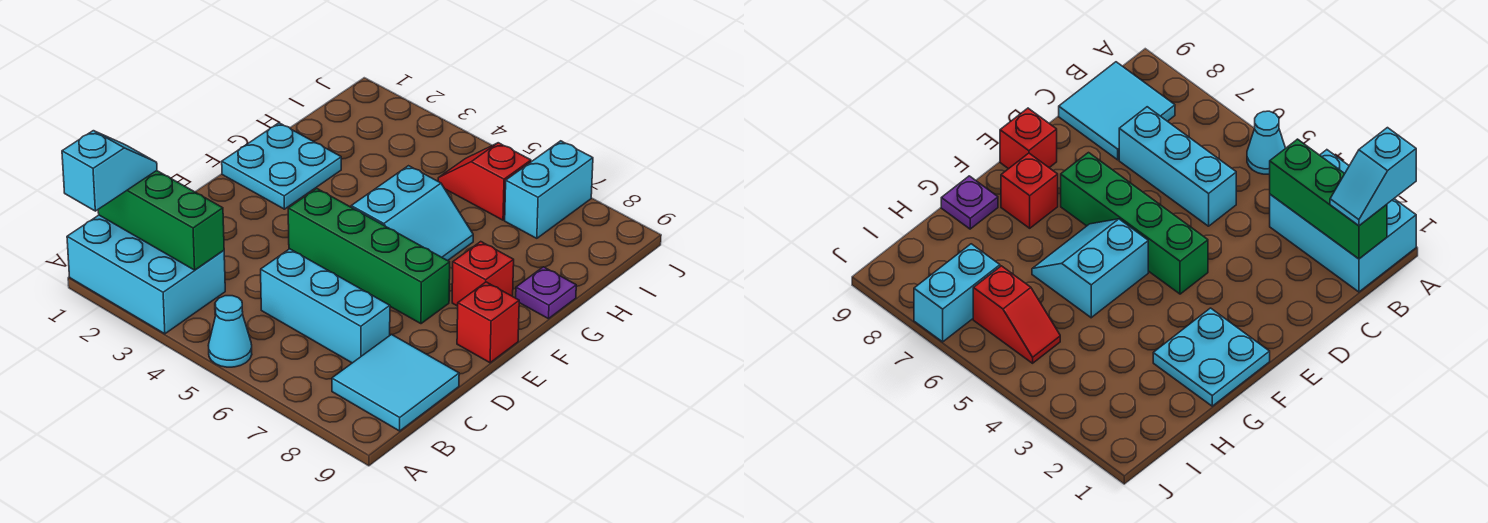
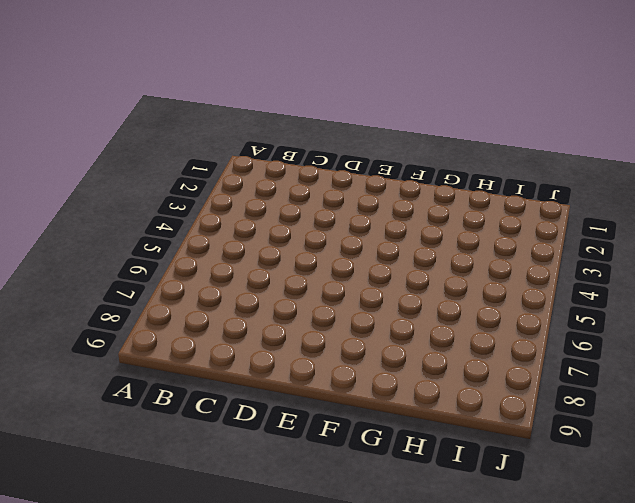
none -> cyan brick A1:B3 level 1
none -> cyan cone A5 level 1
none -> cyan tile B8:C9 level 1

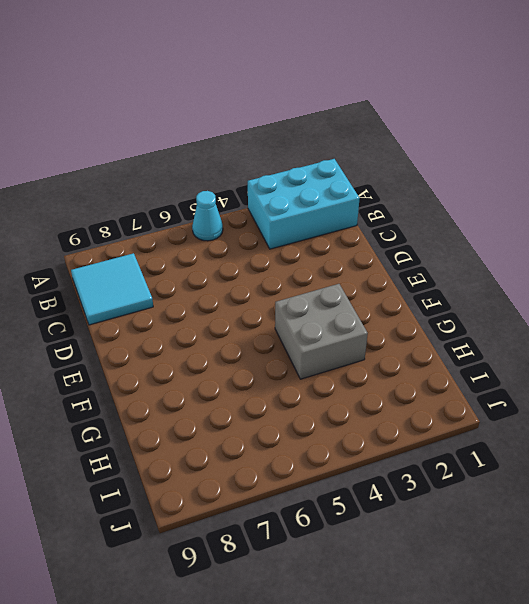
grey brick F3:G4 level 1 -> none
none -> cyan brick C5:C7 level 1
none -> green brick E4:E7 level 1
none -> red brick E9 level 1

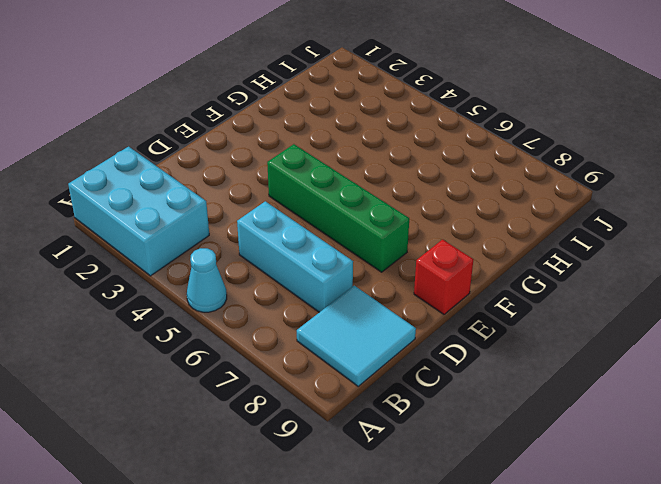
none -> cyan plate F1:G2 level 1
none -> cyan slope F5:G6 level 1 top 5
none -> red brick F8 level 1

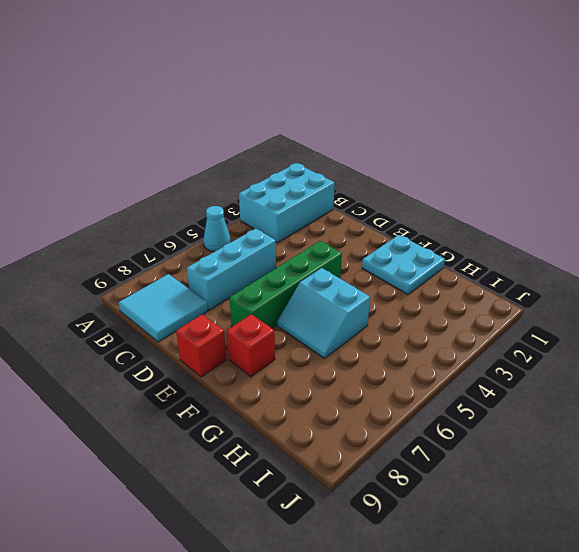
none -> purple plate G9 level 1
none -> red slope I5:I6 level 1 top 6
none -> cyan brick I7:J7 level 1

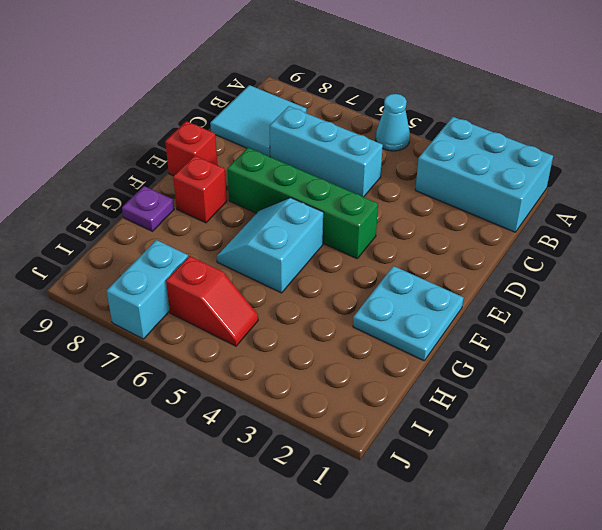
none -> green brick B1:B3 level 2
none -> cyan slope A1:B1 level 3 top A

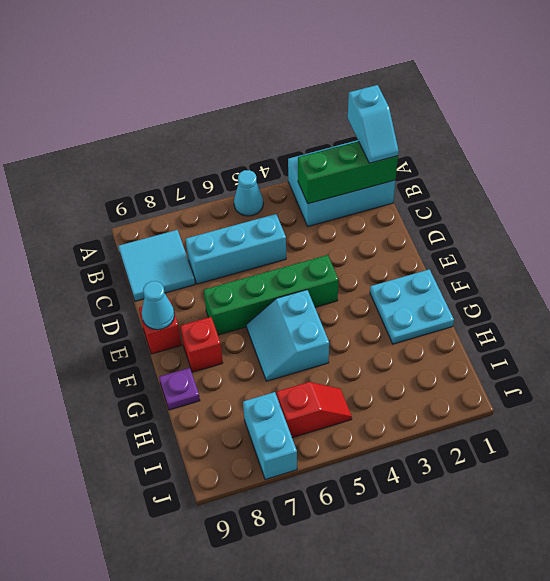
cyan cone E9 level 2 -> none

